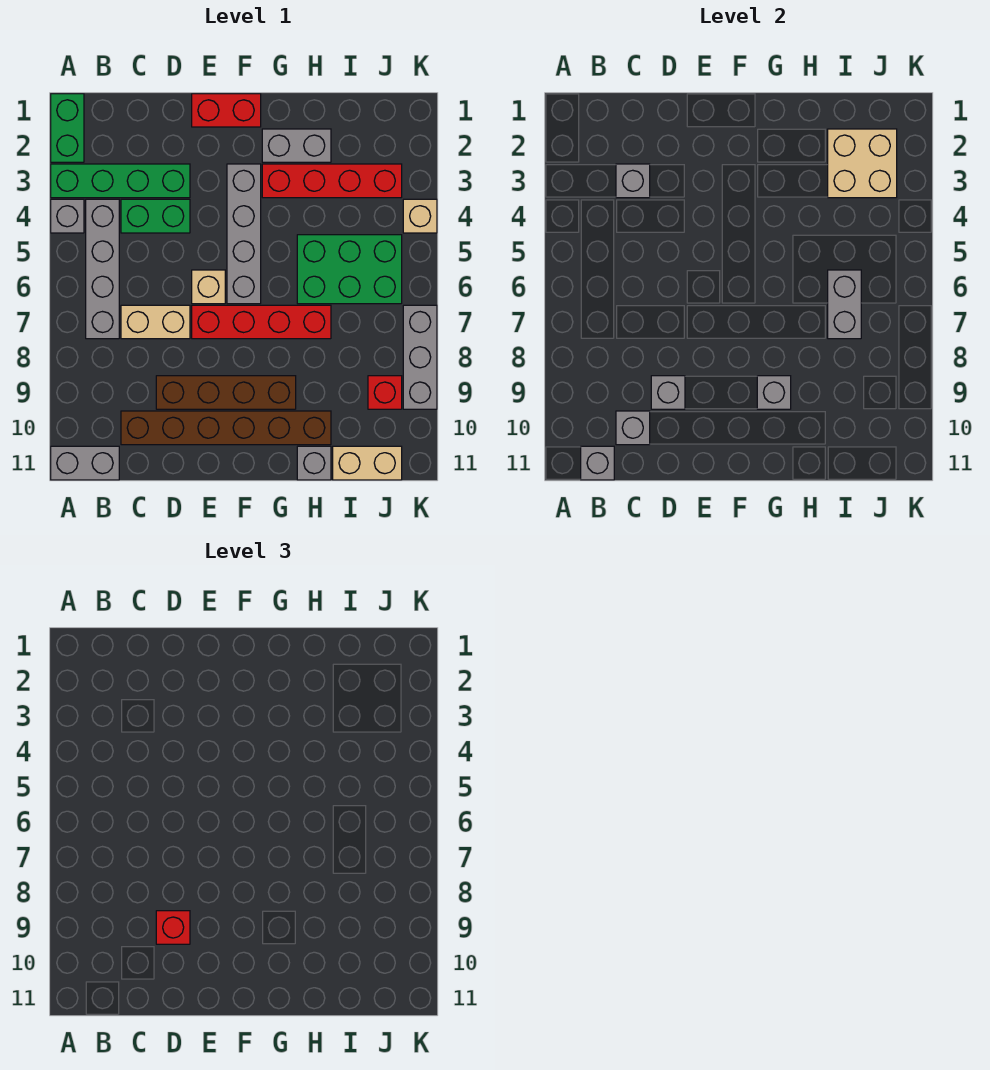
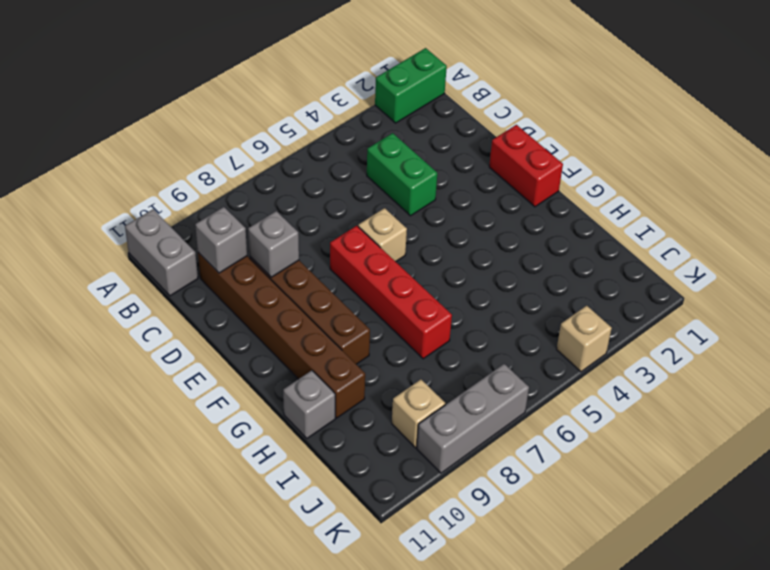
tan brick J9 level 1 -> red brick J9 level 1
none -> green brick A3:D3 level 1
none -> grey brick A4 level 1
none -> grey brick B4:B7 level 1

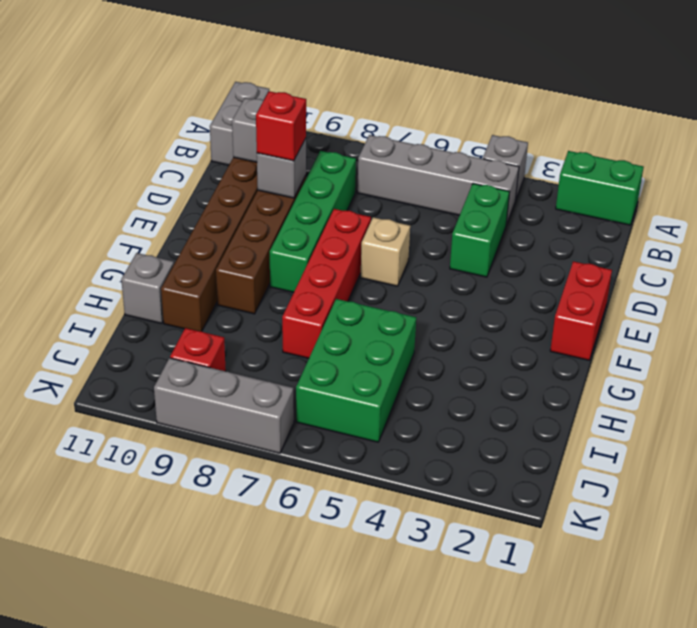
green brick C8:F8 level 1 -> green brick A3:D3 level 1
none -> tan brick C7:D7 level 1
none -> grey brick F3:F6 level 1
none -> grey brick G2:H2 level 1

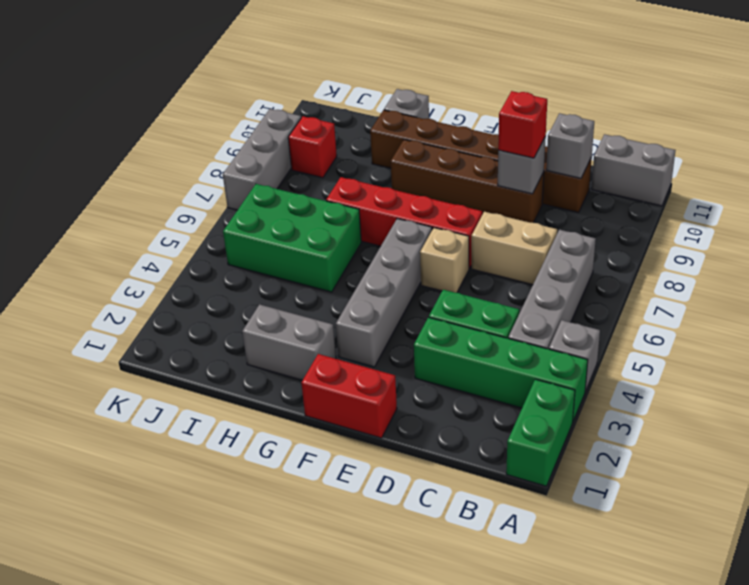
none -> red brick G3:J3 level 1
none -> tan brick I11:J11 level 1
none -> tan brick K4 level 1

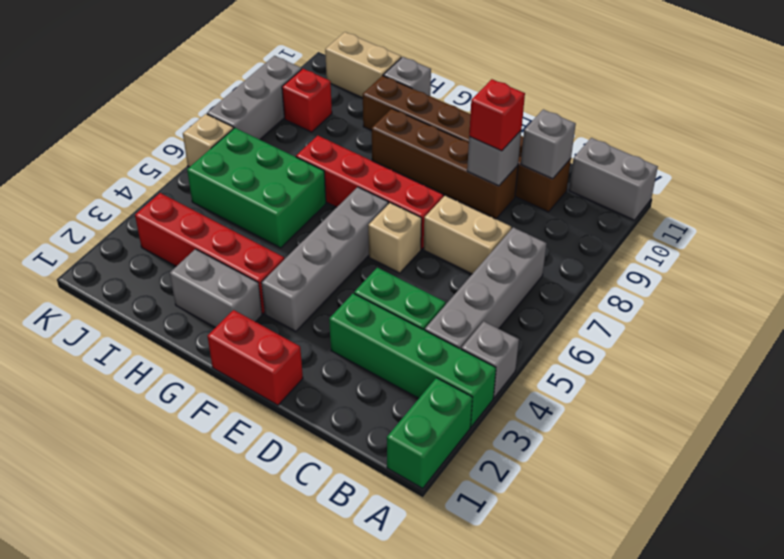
tan brick K6 level 1 -> tan brick K4 level 1
none -> grey brick B11 level 2
none -> grey brick C3 level 2
none -> grey brick G9 level 2

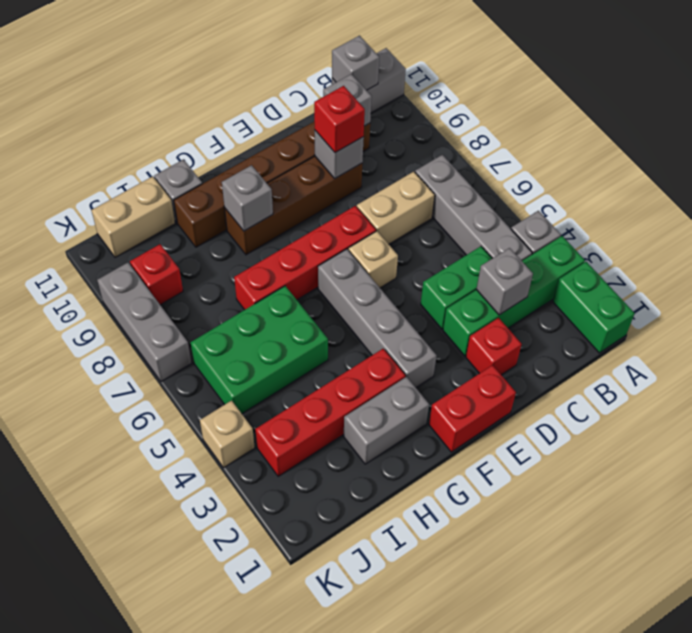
red brick D2 level 1 -> none
none -> tan brick I2:J3 level 2
none -> grey brick I6:I7 level 2

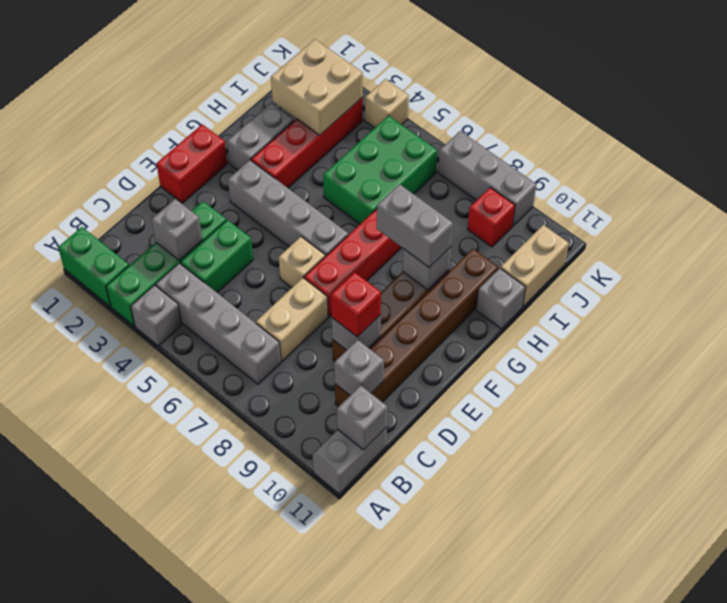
grey brick G8:G9 level 3 -> grey brick I6:I7 level 2

